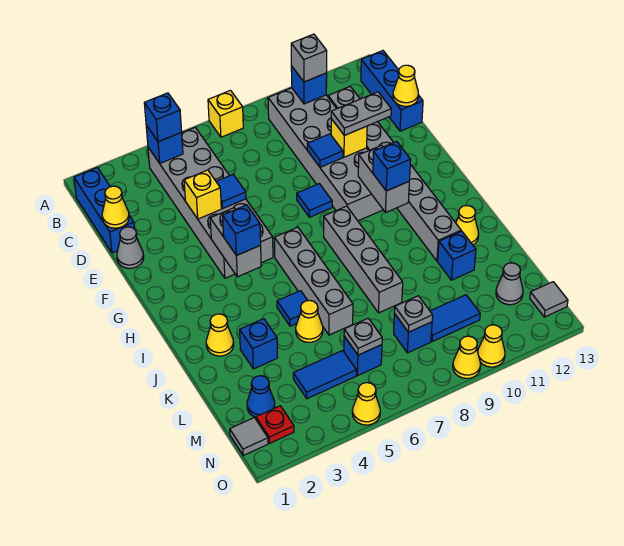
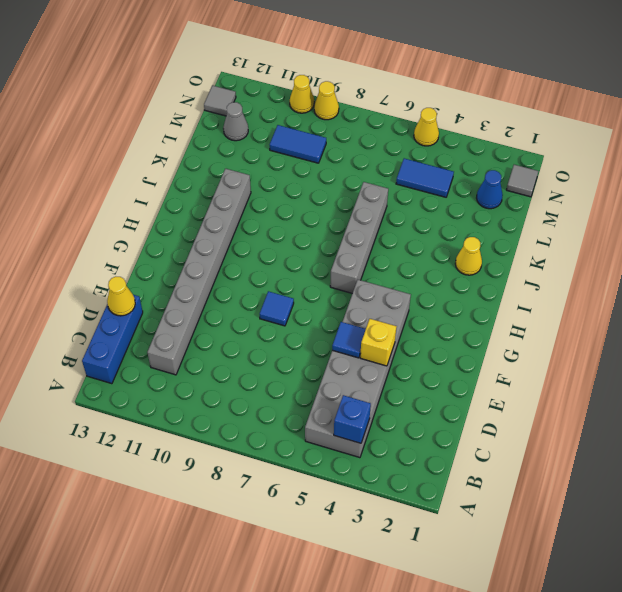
none -> yellow brick A7 level 1
none -> blue brick B1:D1 level 1
none -> grey brick B9:G10 level 1
none -> grey cone E1 level 1

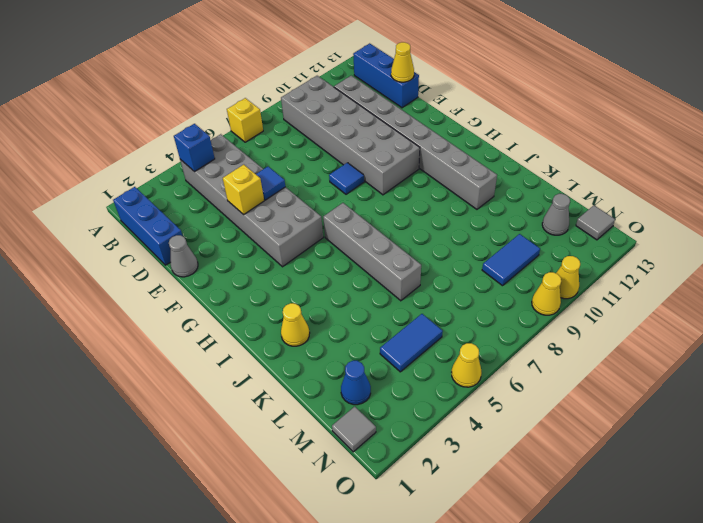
none -> grey brick H8:K8 level 1
none -> blue tile J5 level 1
none -> yellow cone J12 level 1
none -> blue brick K3 level 1

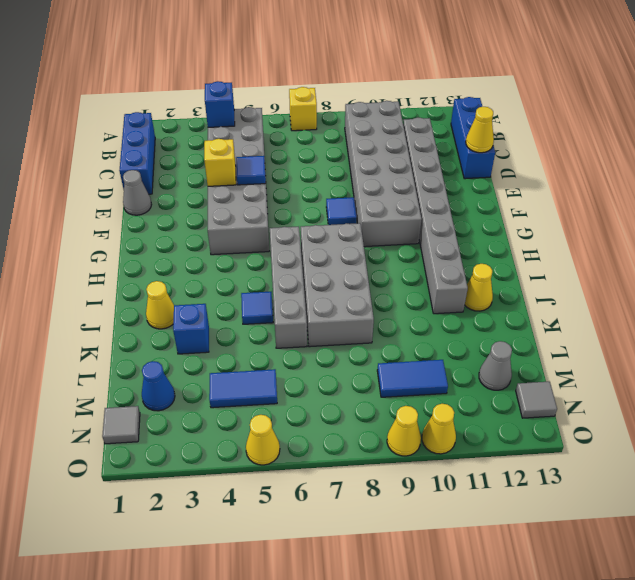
grey brick H7:K8 level 1 -> grey brick H8:K8 level 1
none -> yellow cone K5 level 1
none -> blue brick K11 level 1
none -> blue brick M6 level 1
none -> blue brick M8 level 1

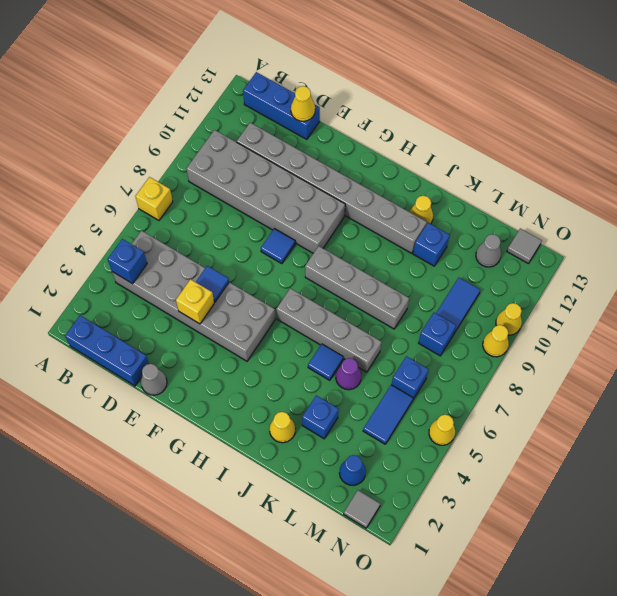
purple cone K5 level 1 -> yellow cone K5 level 1
none -> red plate N2 level 1
none -> blue brick B10 level 2
none -> yellow cone D1 level 2
none -> blue tile E9 level 2

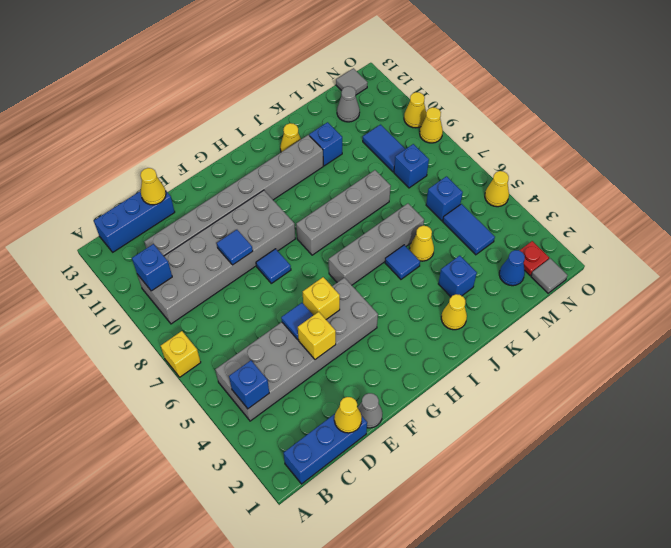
yellow brick F5 level 2 -> yellow brick E10 level 2
none -> grey brick G4:H4 level 2
none -> grey brick G10:H10 level 2
none -> grey plate M6 level 2
none -> grey plate M8 level 2

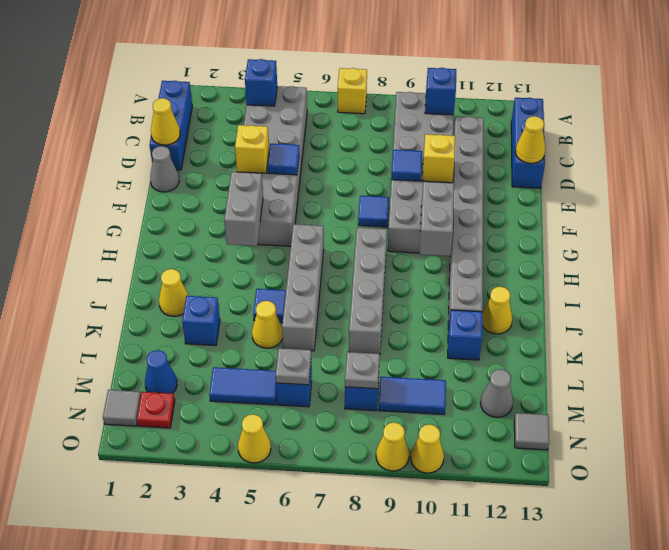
none -> blue brick B4 level 3
none -> grey brick B10 level 3
none -> grey plate E10:E11 level 3
none -> blue brick H4 level 3

